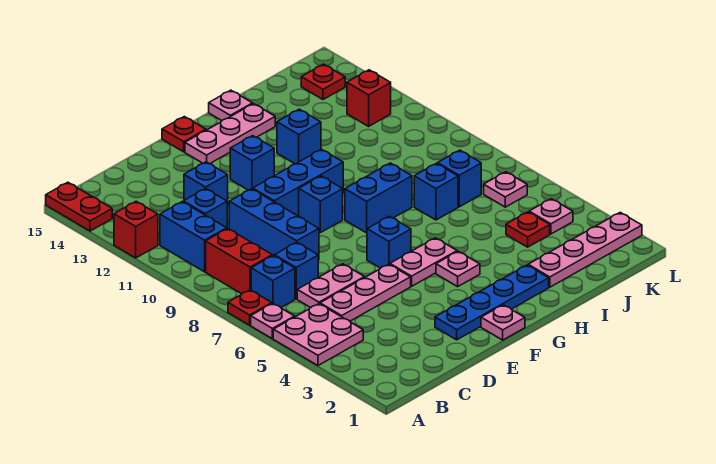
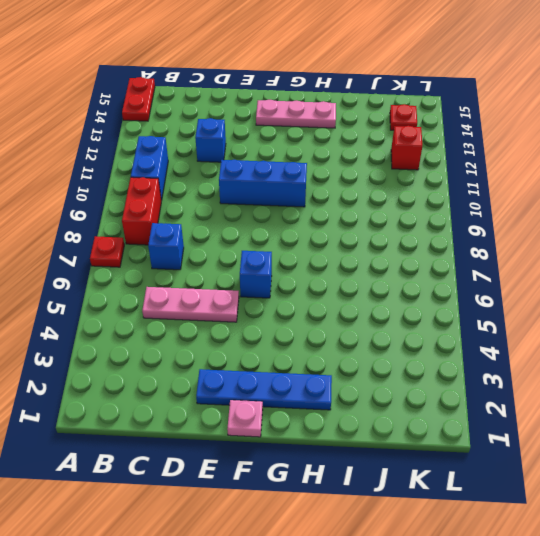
none -> pink plate A4:B5 level 1
none -> pink plate A6 level 1
none -> red brick A12 level 1
none -> blue brick B7 level 1

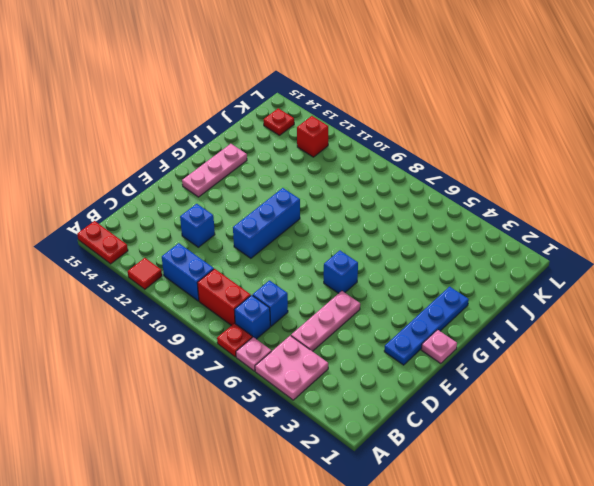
red tile A12 level 1 -> red brick A12 level 1
none -> pink plate C6:D6 level 1
none -> blue brick C11 level 1
none -> blue brick D8:D10 level 1
none -> pink plate F5:G5 level 1

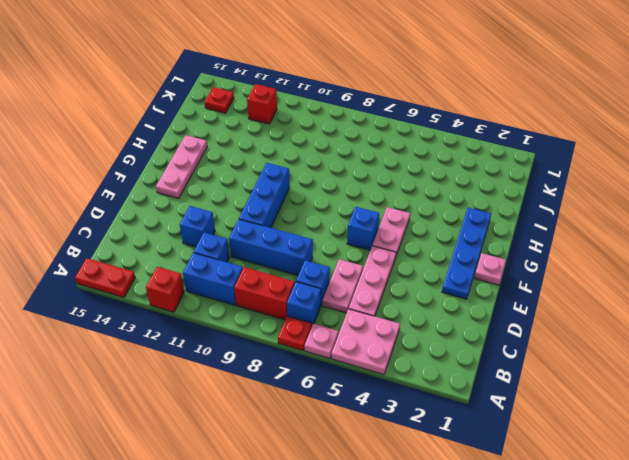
none -> blue brick F9 level 1
none -> blue brick F12 level 1
none -> red plate F15 level 1
none -> pink plate G4 level 1

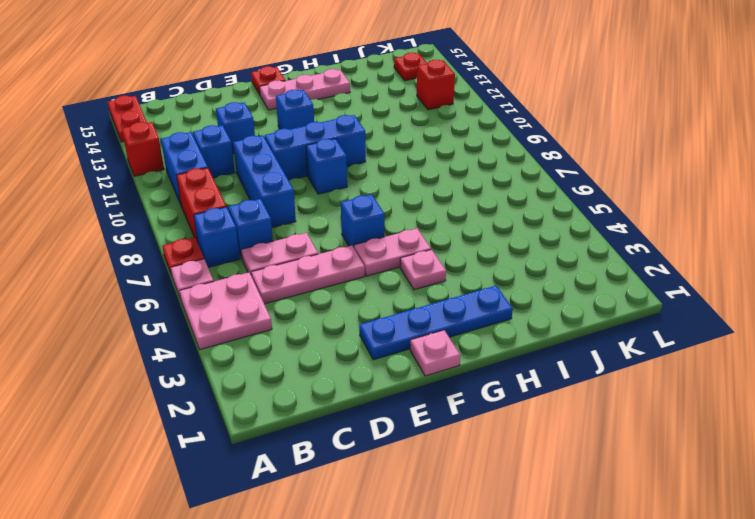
none -> blue brick G8:H8 level 1
none -> blue brick H12 level 1
none -> pink plate H15 level 1
none -> pink plate I2:L2 level 1

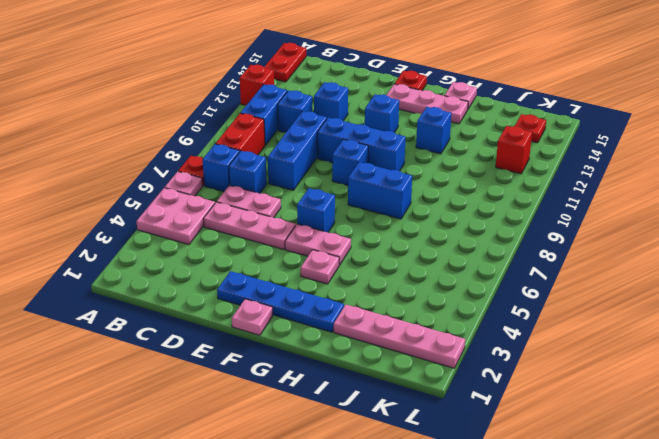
none -> blue brick I7 level 1
none -> red plate J4 level 1
none -> blue brick J7 level 1
none -> pink plate K4 level 1

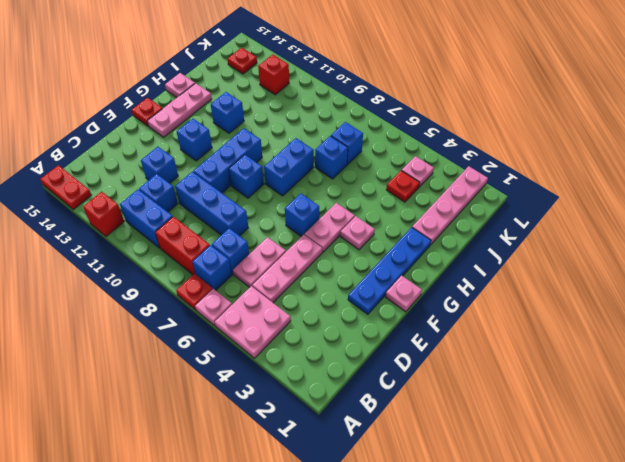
none -> pink plate K6 level 1

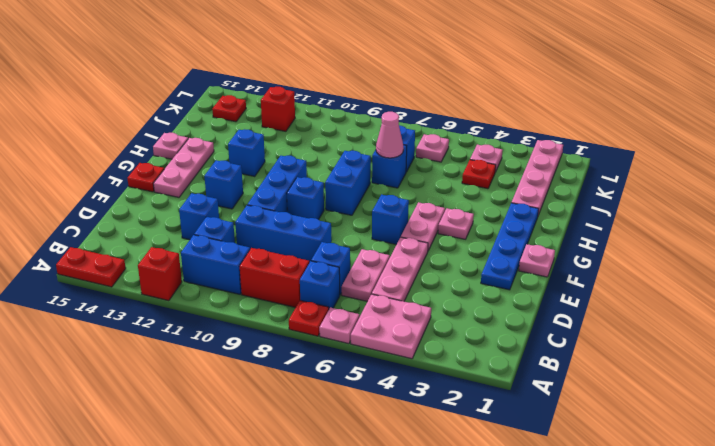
pink cone I7 level 2 -> none

